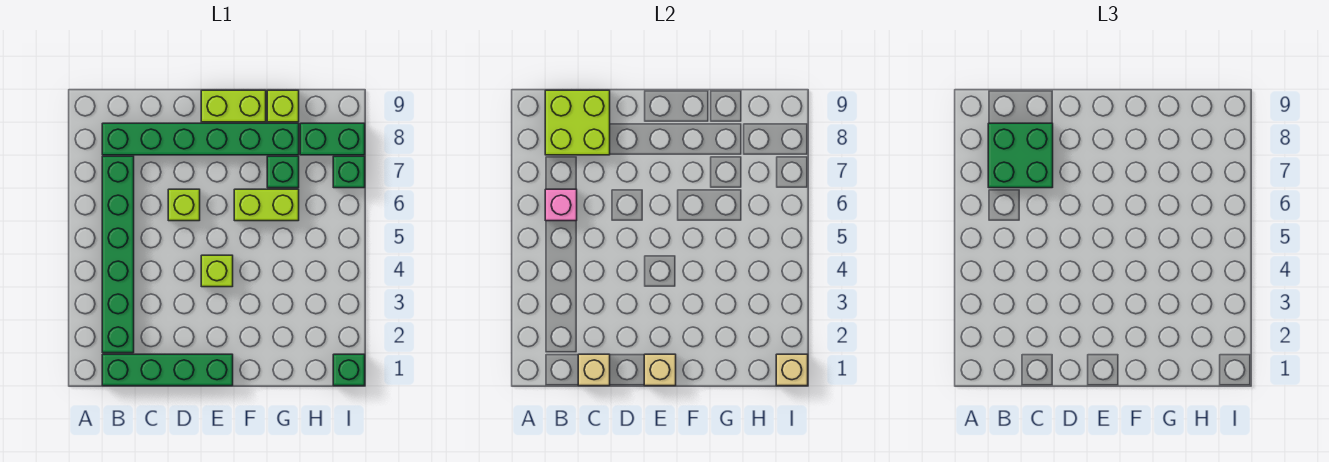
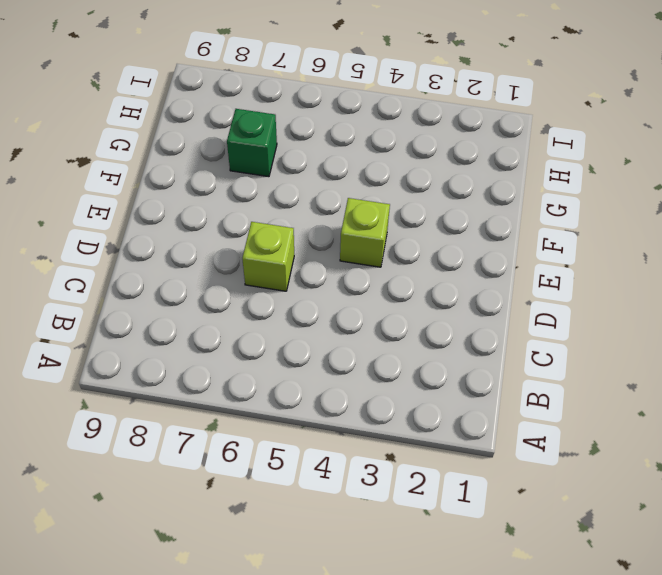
none -> green brick B1:E1 level 1
none -> green brick B2:B7 level 1
none -> green brick B8:G8 level 1

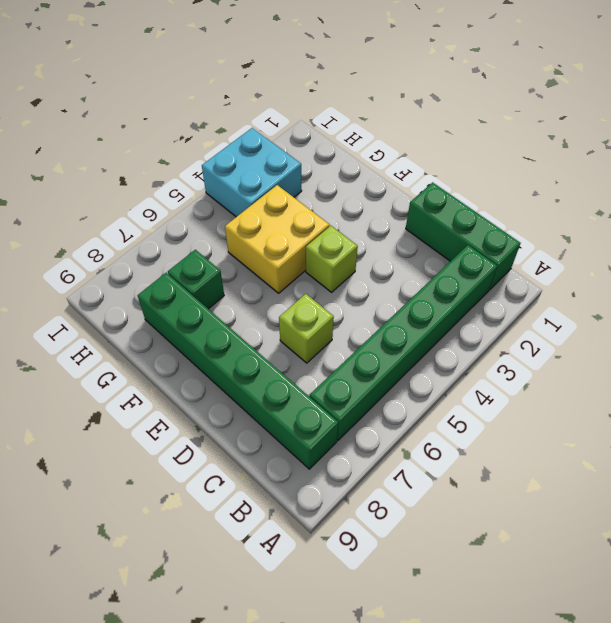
green brick B1:D1 level 1 -> green brick B1:E1 level 1
yellow brick F4:G5 level 1 -> none
cyan brick H3:I4 level 1 -> none
none -> lime brick E9:F9 level 1
none -> lime brick F6:G6 level 1
none -> lime brick G9 level 1

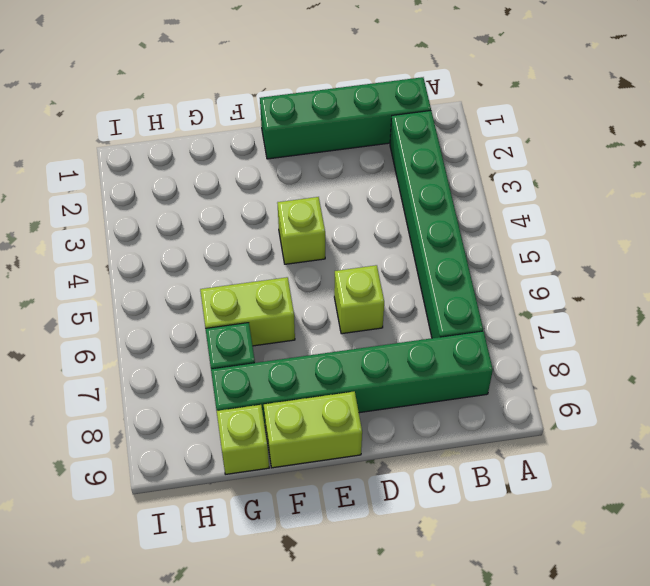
none -> green brick H8:I8 level 1
none -> green brick I1 level 1
none -> green brick I7 level 1

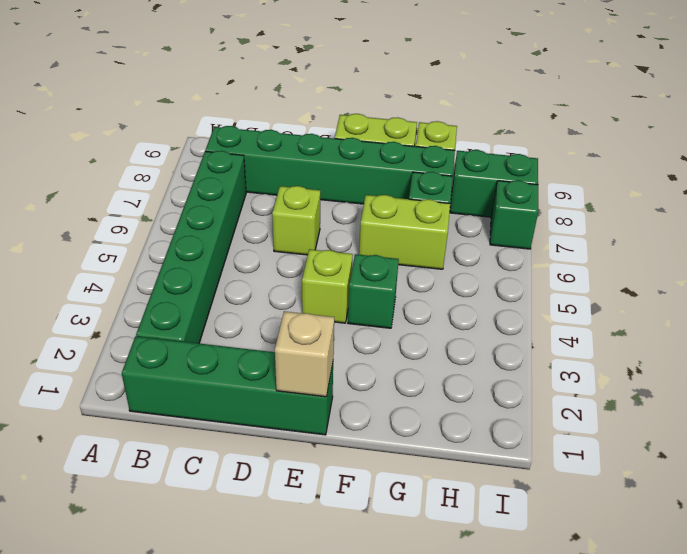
green brick F4 level 1 -> green brick I1 level 1
none -> pink brick B6 level 2
none -> lime brick B8:C9 level 2
none -> tan brick C1 level 2

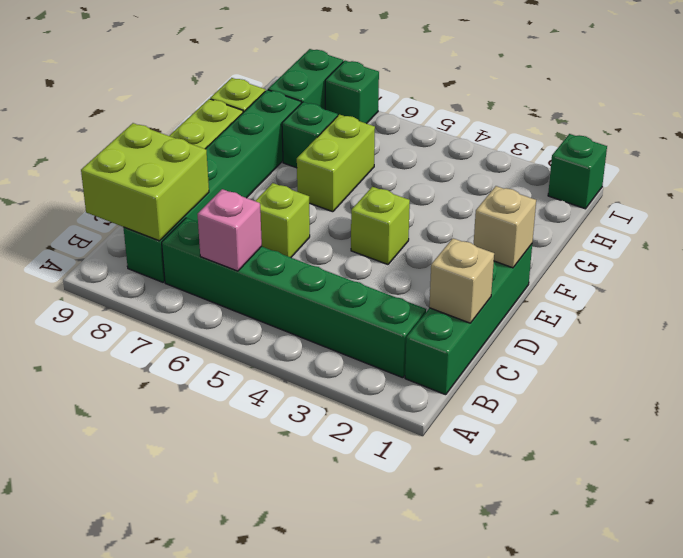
none -> tan brick I1 level 2
none -> green brick B7:C8 level 3

